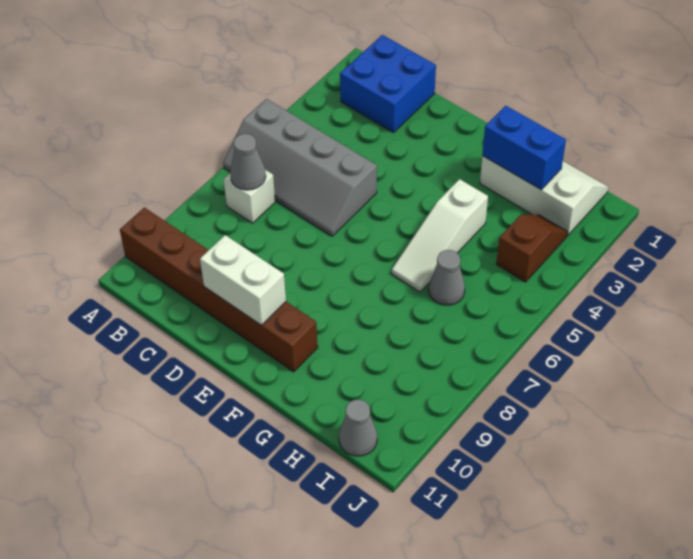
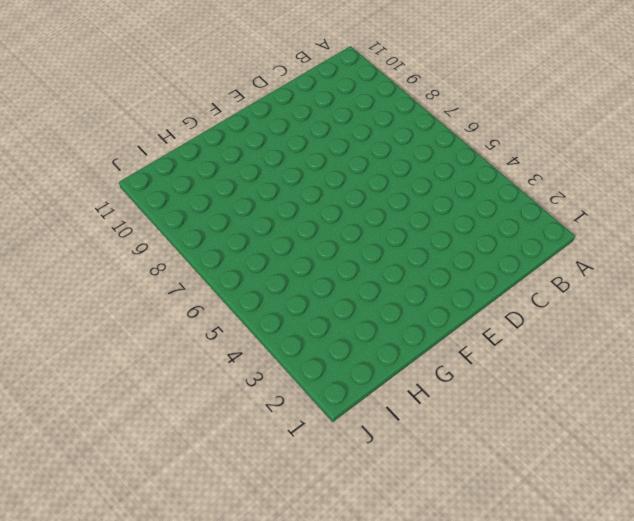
none -> grey slope A5:D6 level 1 top 5
none -> brown brick A10:F10 level 1
none -> blue brick B1:C2 level 1

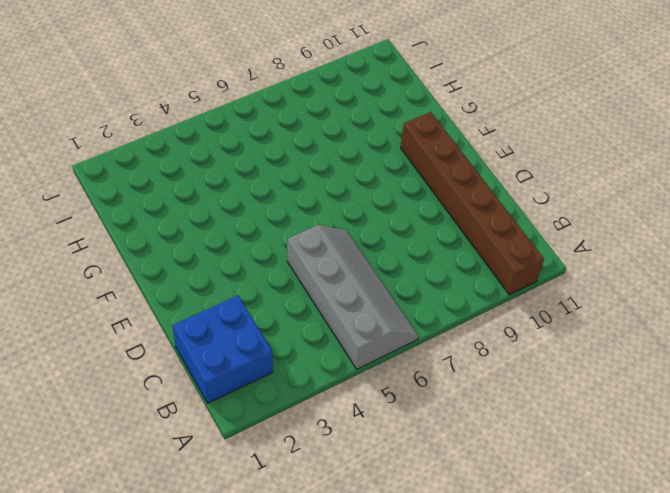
none -> white brick B7 level 1
none -> white slope G1:I2 level 1 top 2
none -> white slope G4:G6 level 1 top 4

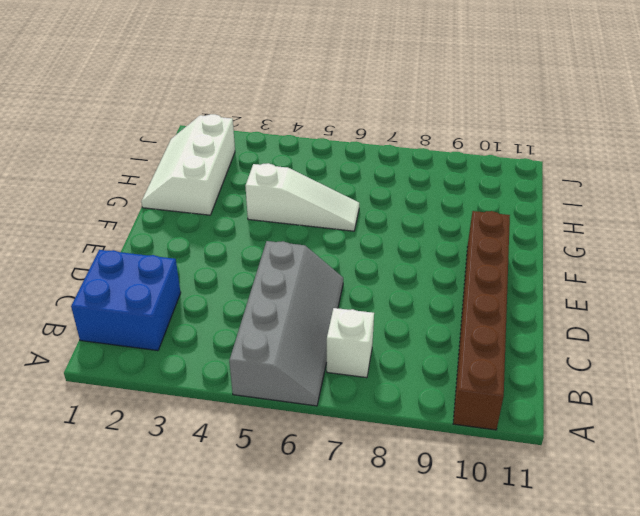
none -> grey cone H6 level 1
none -> brown slope I3:I4 level 1 top 4
none -> grey cone I11 level 1

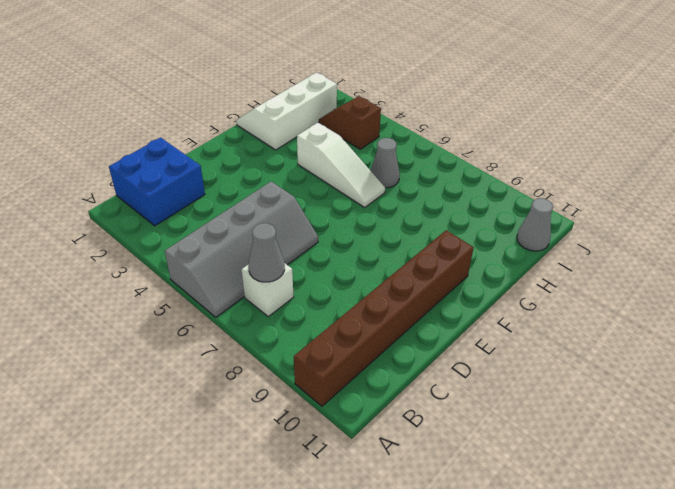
none -> white brick D10:E10 level 2
none -> blue brick G2:H2 level 2

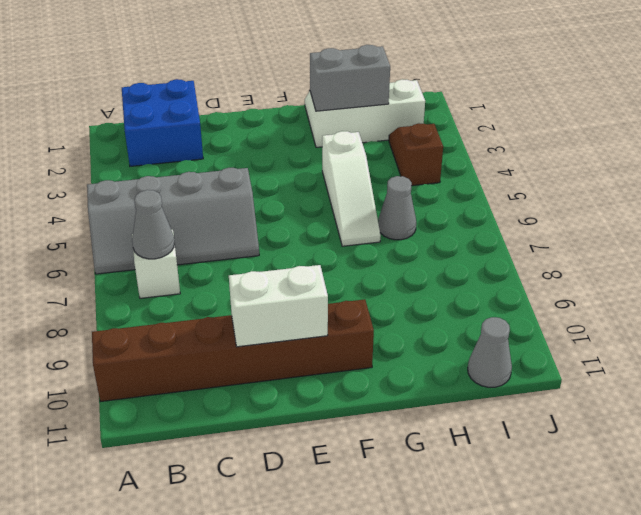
grey brick G2:H2 level 2 -> blue brick G2:H2 level 2

